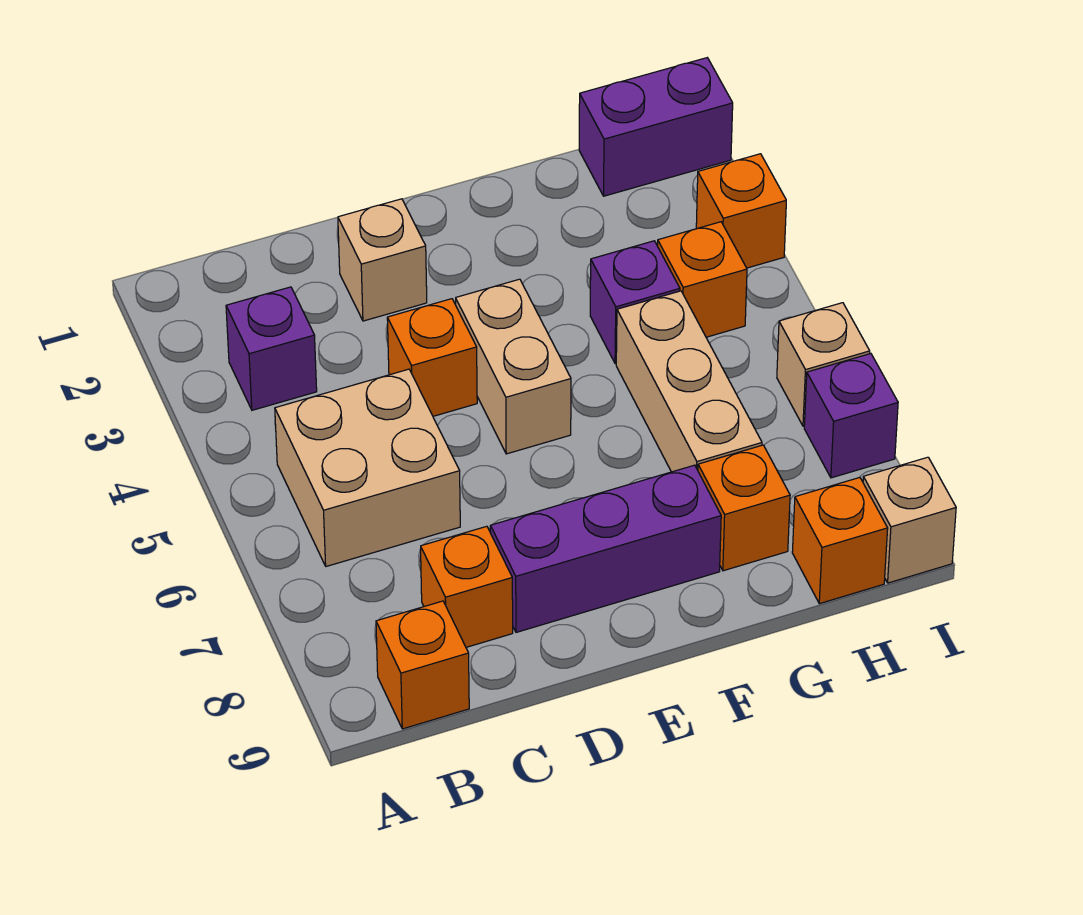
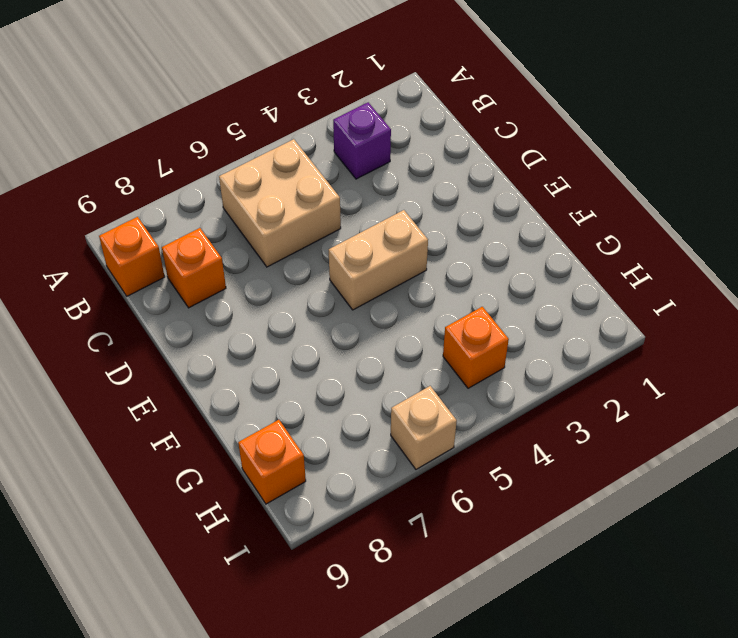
none -> tan brick D2 level 1
none -> orange brick D4 level 1
none -> purple brick D8:F8 level 1

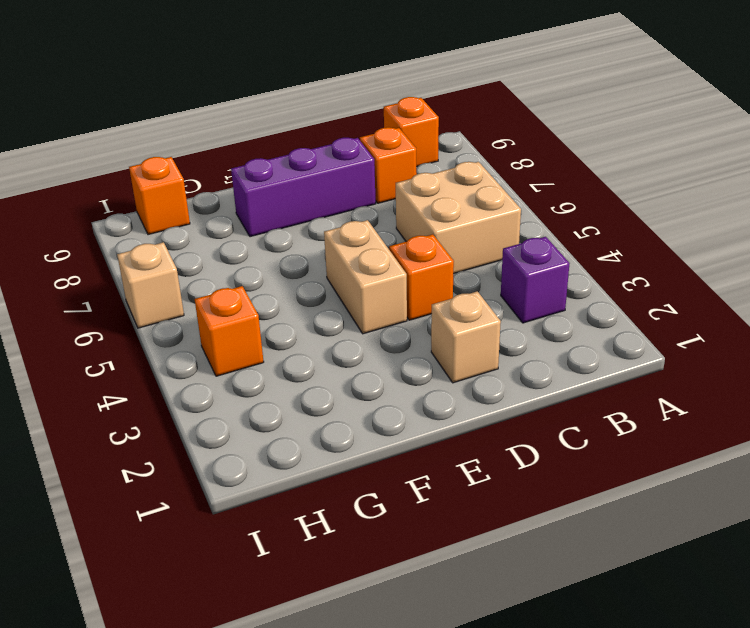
none -> purple brick G4 level 1
none -> tan brick G5:G7 level 1
none -> orange brick G8 level 1

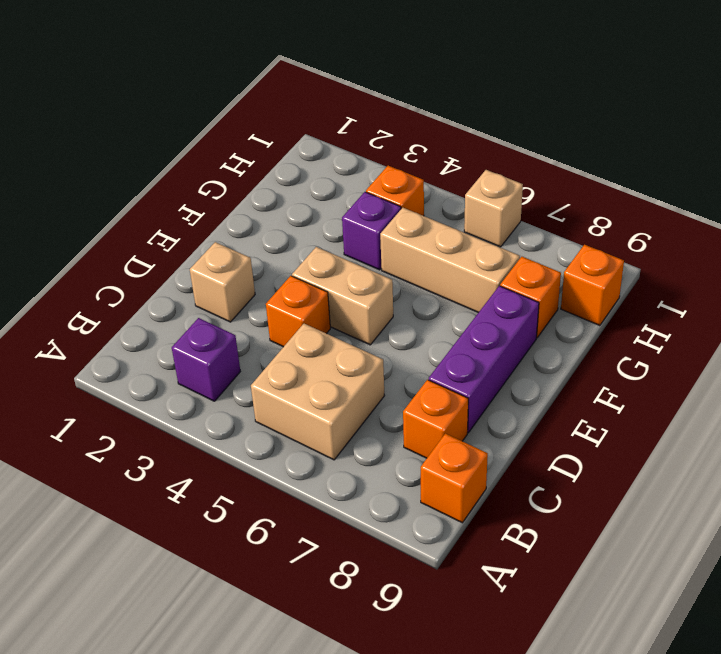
none -> purple brick H1:I1 level 1
none -> orange brick I3 level 1
none -> purple brick I7 level 1

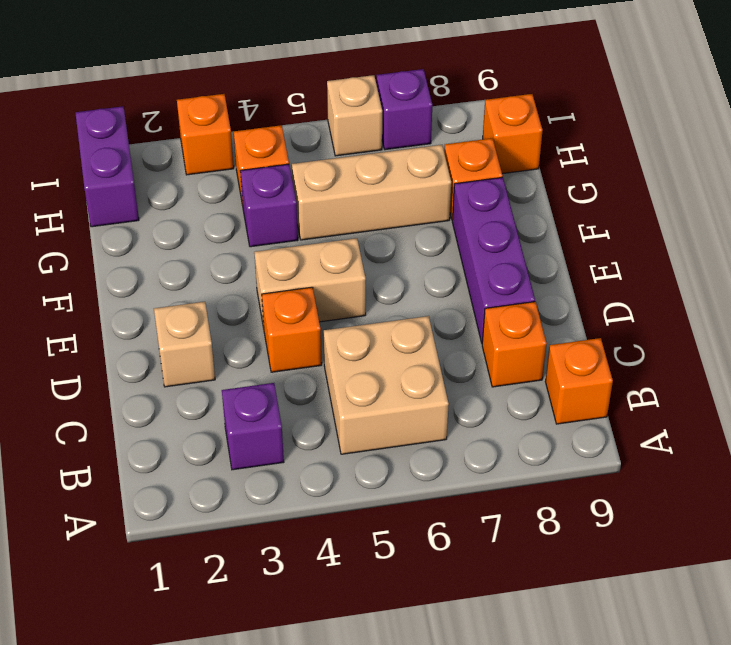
none -> tan brick I9 level 1

